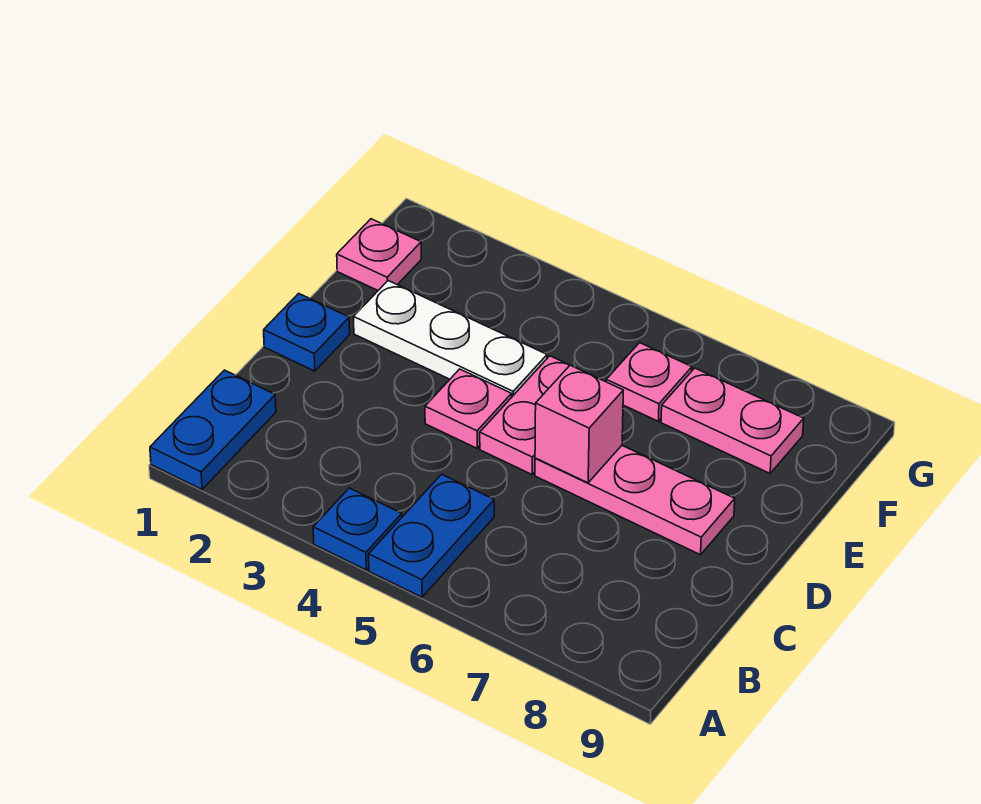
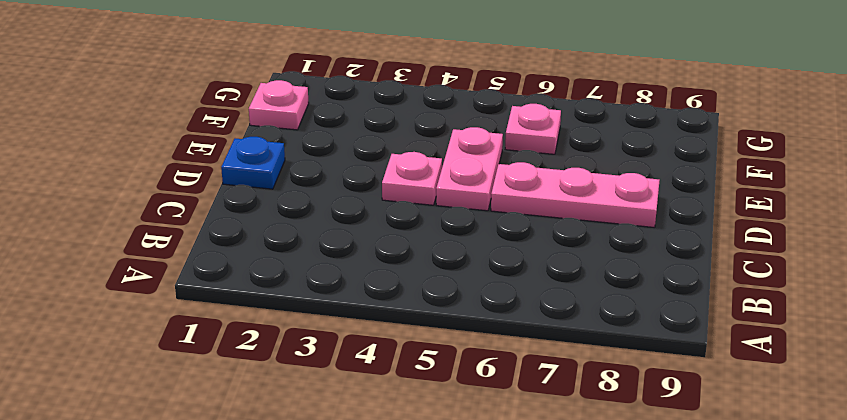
none -> blue plate A1:B1 level 1
none -> blue plate A4 level 1
none -> blue plate A5:B5 level 1

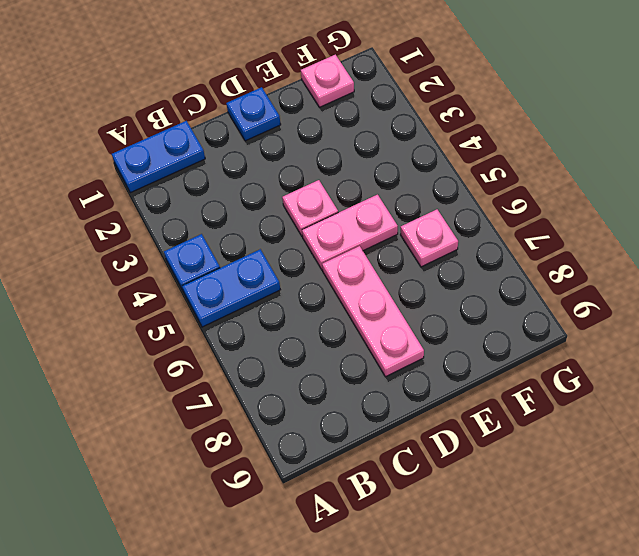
none -> white plate E2:E4 level 1
none -> pink plate F7:F8 level 1
none -> pink brick D6 level 2

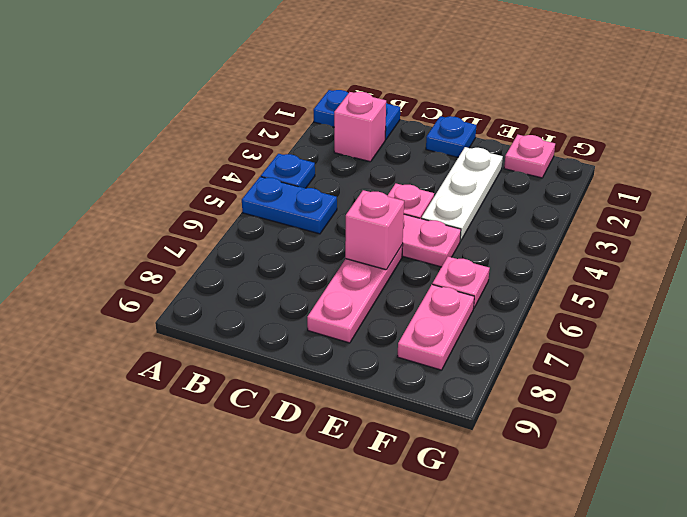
pink brick B2 level 1 -> none

